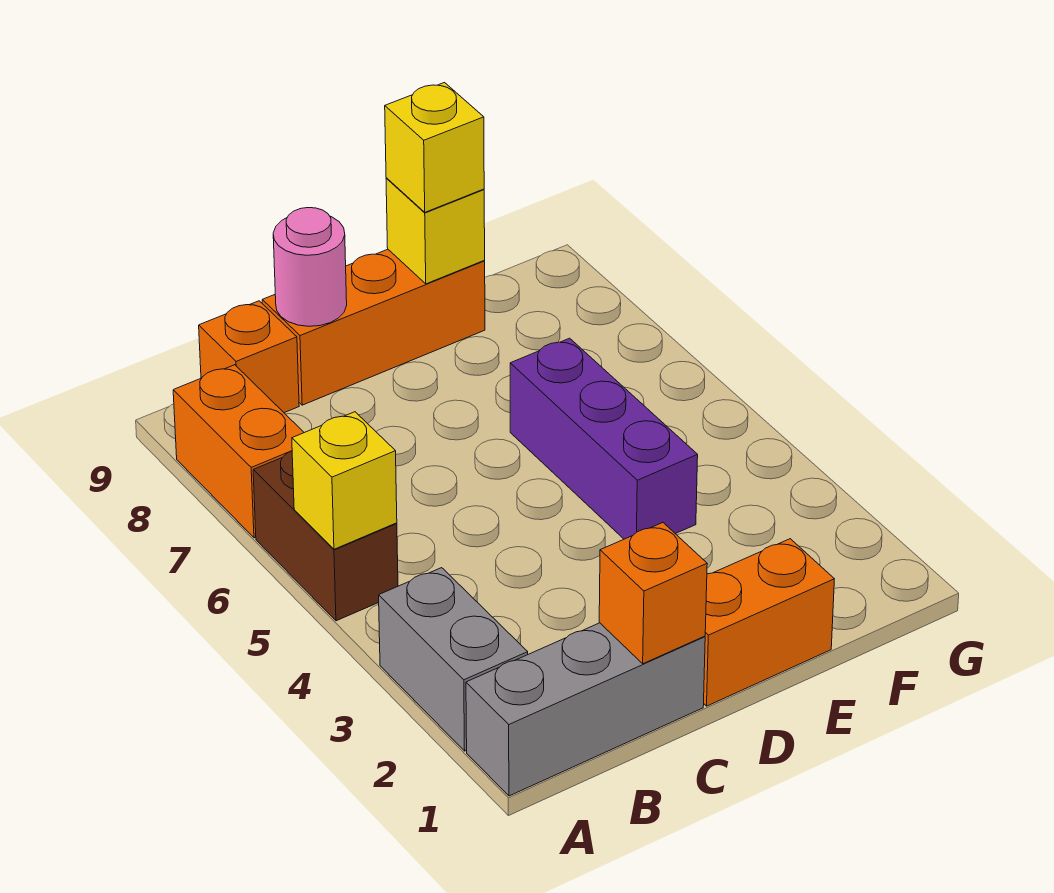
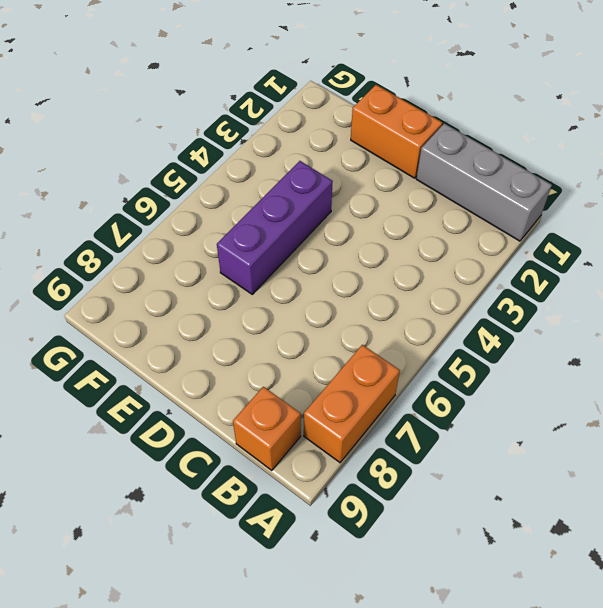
none -> grey brick A2:A3 level 1
none -> brown brick A5:A6 level 1
none -> orange brick C9:E9 level 1

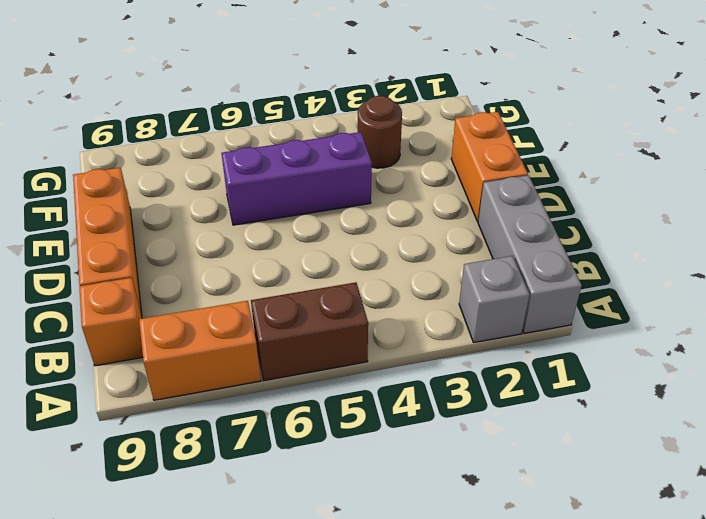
grey brick A2 level 1 -> grey brick A2:A3 level 1
brown round brick F3 level 1 -> none
none -> yellow brick A5 level 2
none -> orange brick C1 level 2
none -> pink round brick C9 level 2

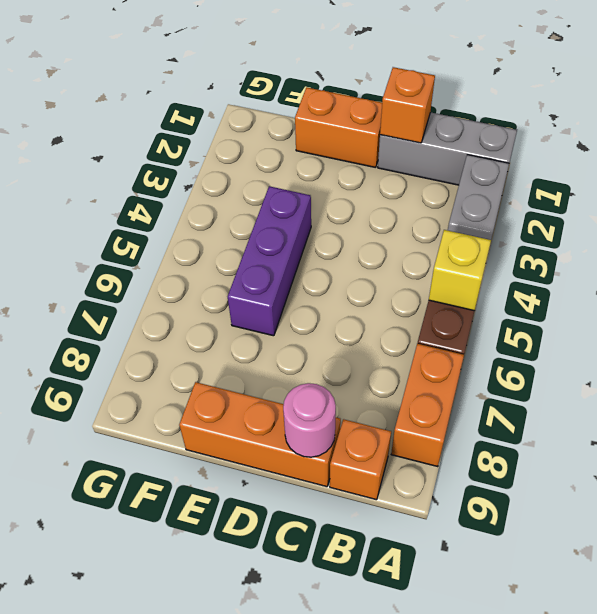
none -> yellow brick E9 level 2
none -> yellow brick E9 level 3

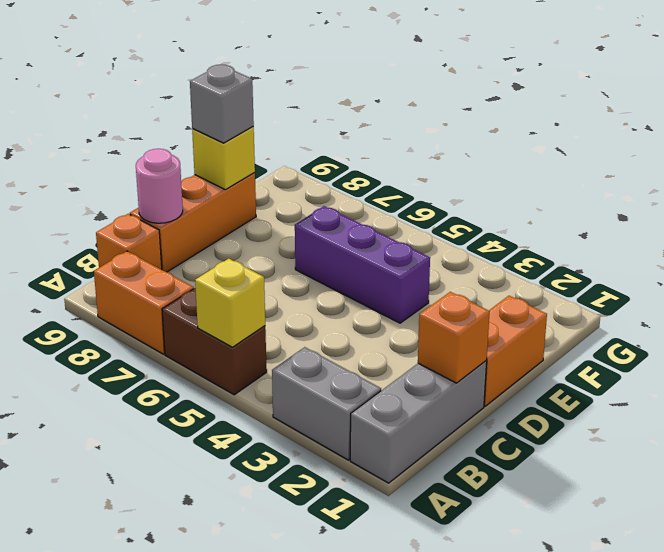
grey brick E9 level 3 -> yellow brick E9 level 3

